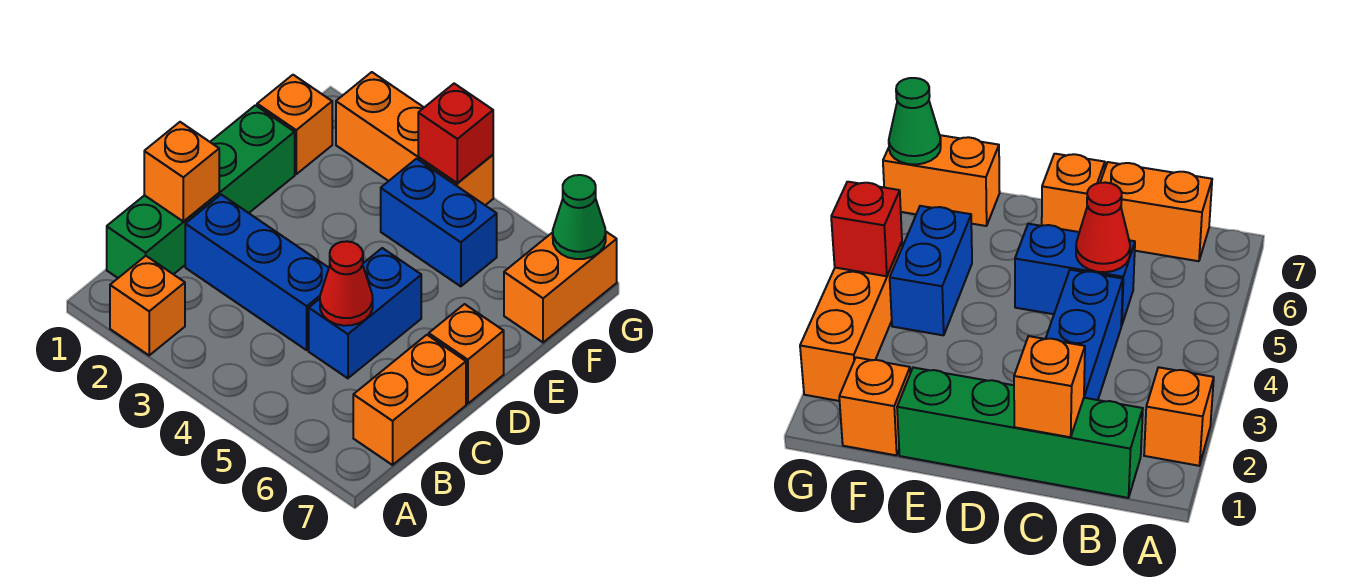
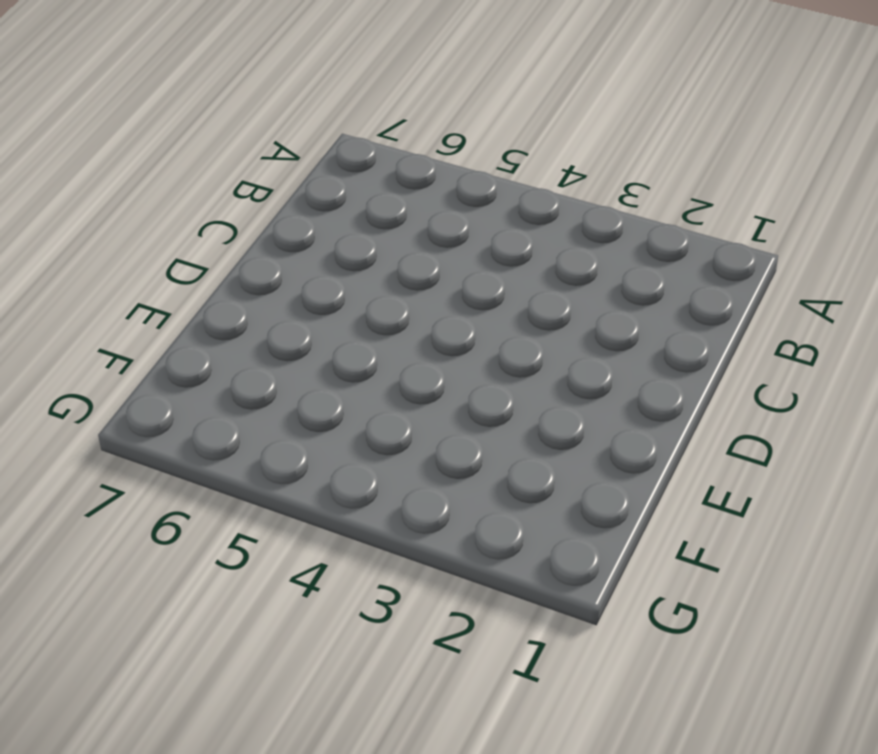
none -> orange brick A2 level 1
none -> green brick B1:E1 level 1
none -> orange brick B7:C7 level 1

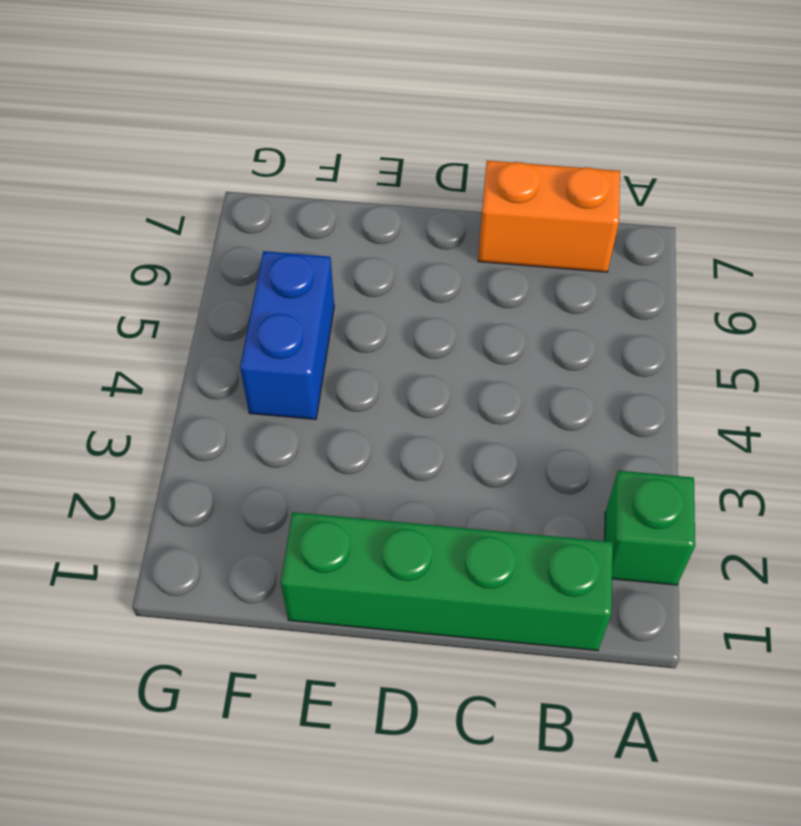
green brick A2 level 1 -> orange brick A2 level 1
none -> blue brick C2:C4 level 1
none -> blue brick C5:D5 level 1
none -> orange brick D7 level 1

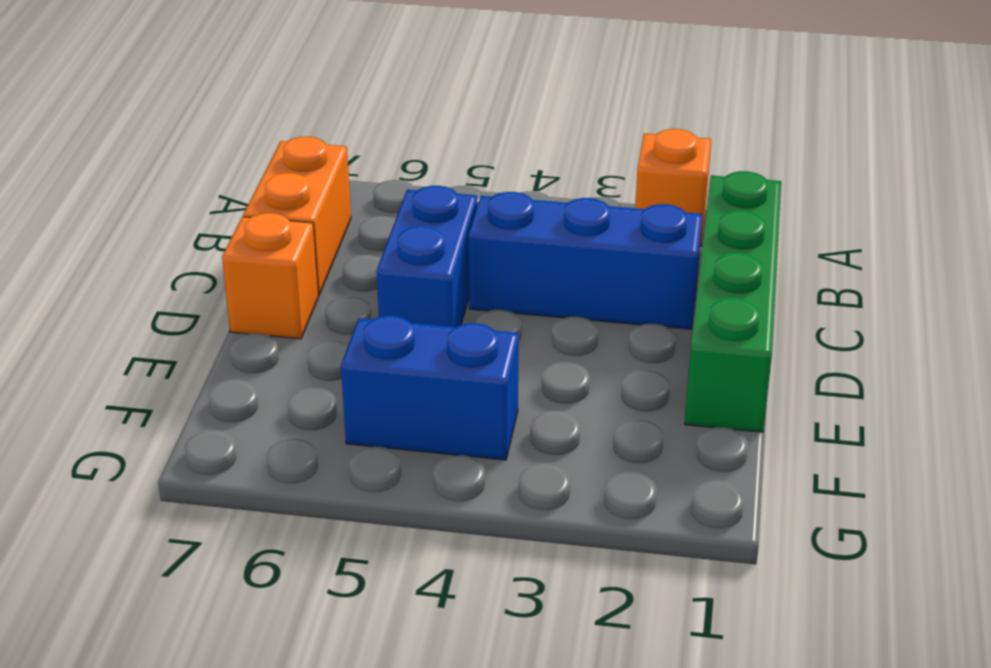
none -> orange brick F1 level 1
none -> orange brick F7:G7 level 1
none -> orange brick G2:G4 level 1

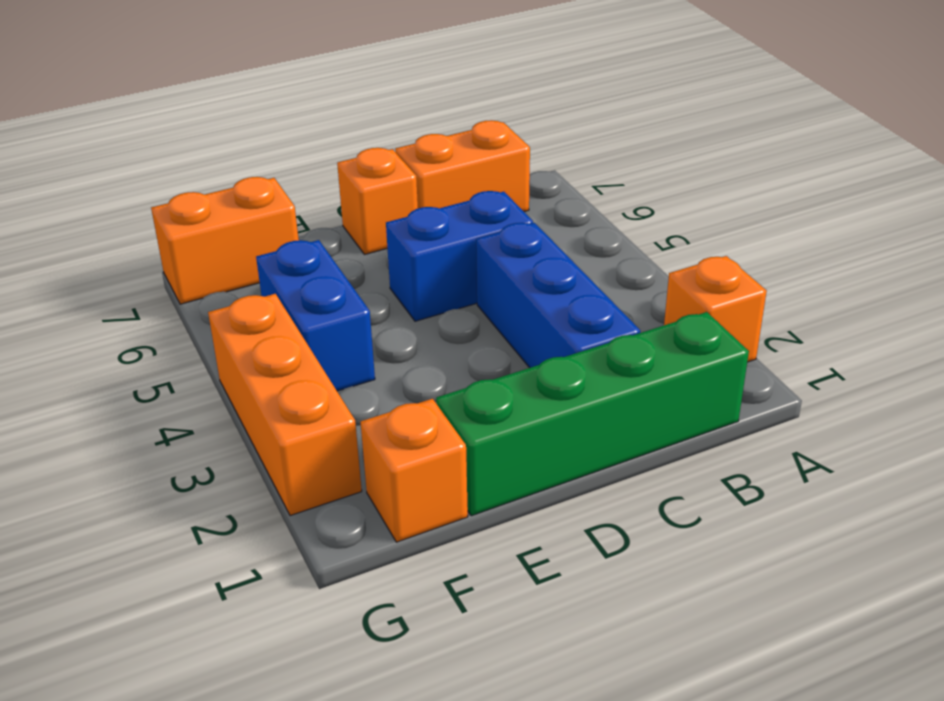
none -> orange brick C1 level 2
none -> red cone C5 level 2
none -> red brick G4 level 2

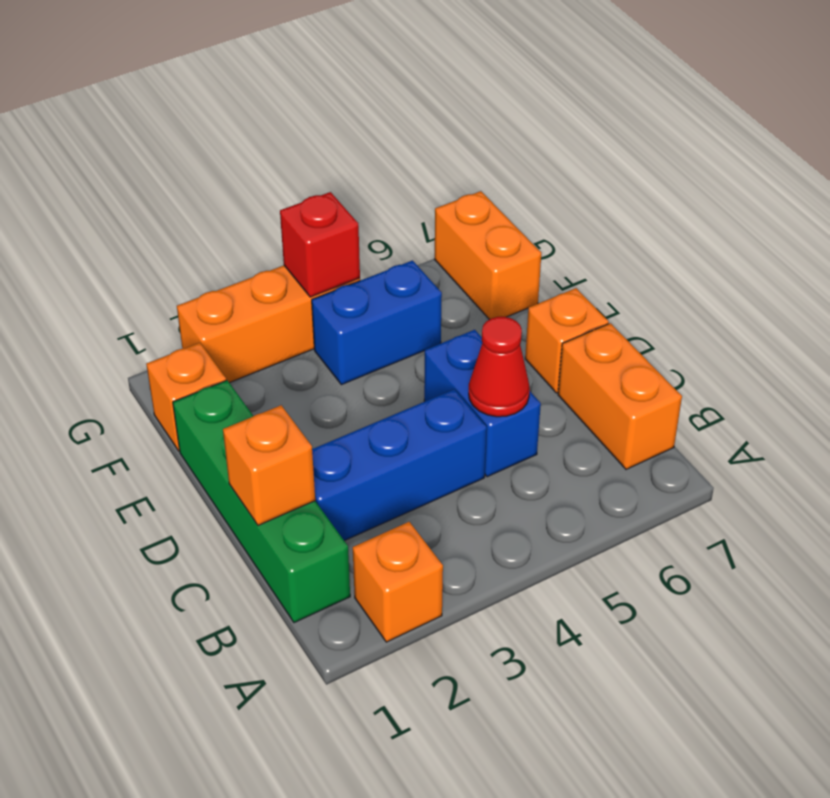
none -> green cone G7 level 2

